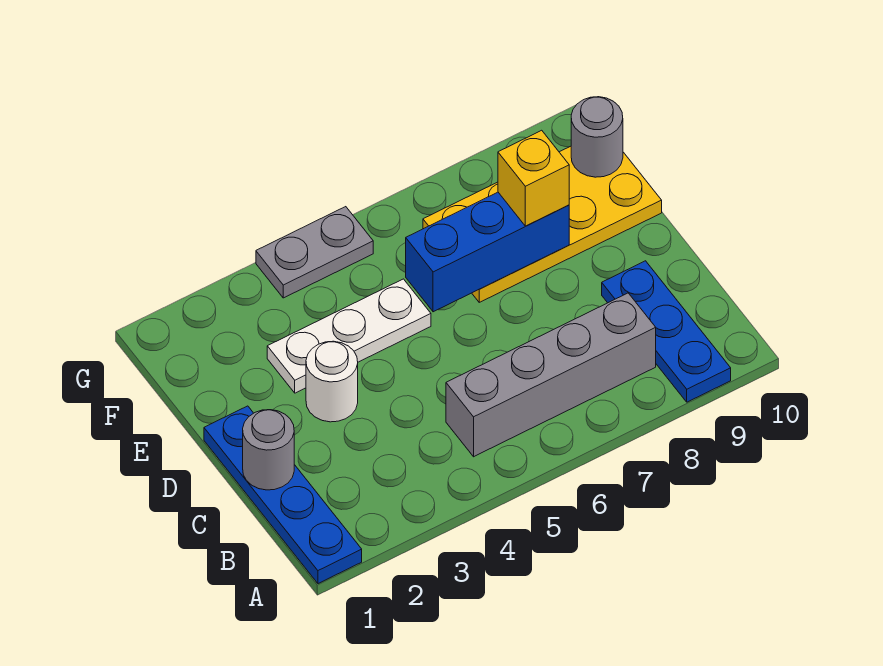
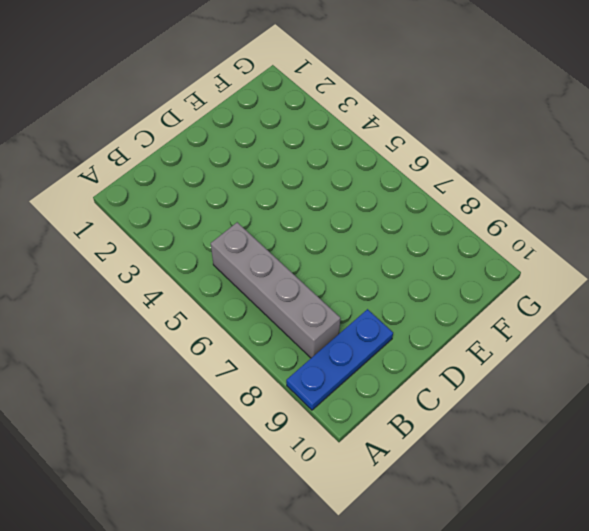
none -> blue plate A1:D1 level 1
none -> white round brick D3 level 1

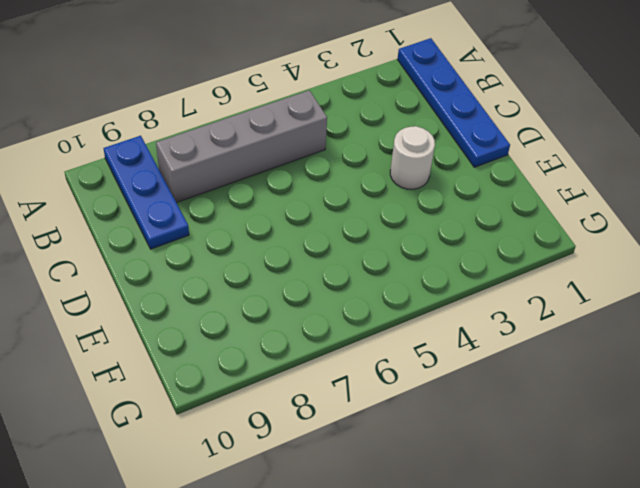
none -> white plate E3:E5 level 1
none -> yellow plate E7:F10 level 1

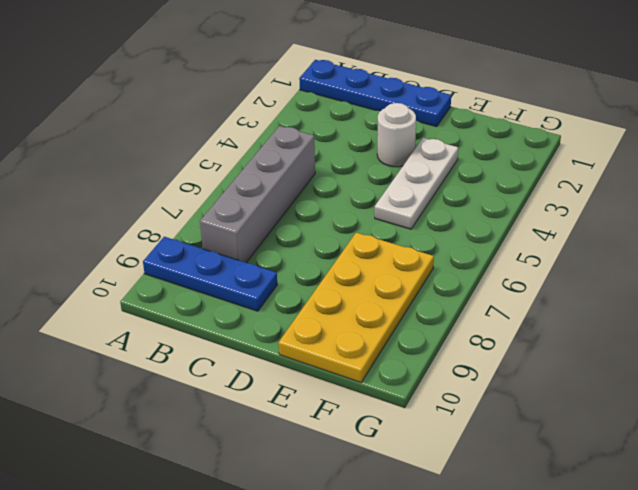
none -> grey plate G4:G5 level 1
none -> grey round brick C1 level 2

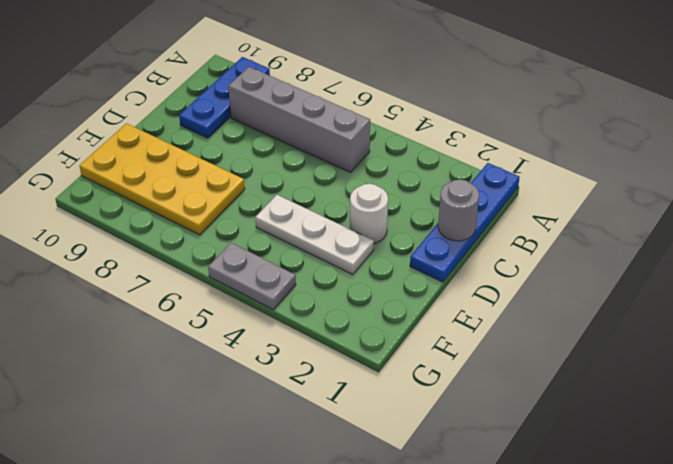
none -> blue brick E6:E8 level 2
none -> grey round brick F10 level 2

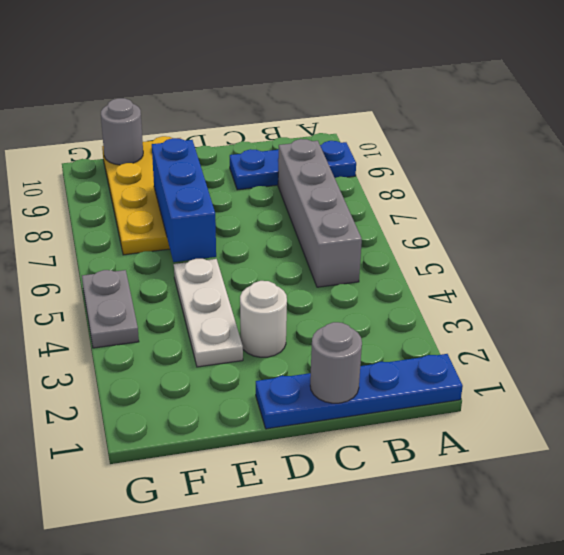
none -> yellow brick E8 level 3

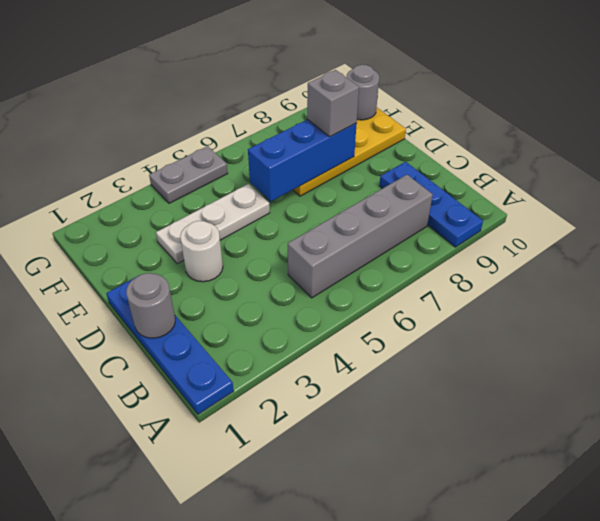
grey brick E8 level 3 -> yellow brick E8 level 3

